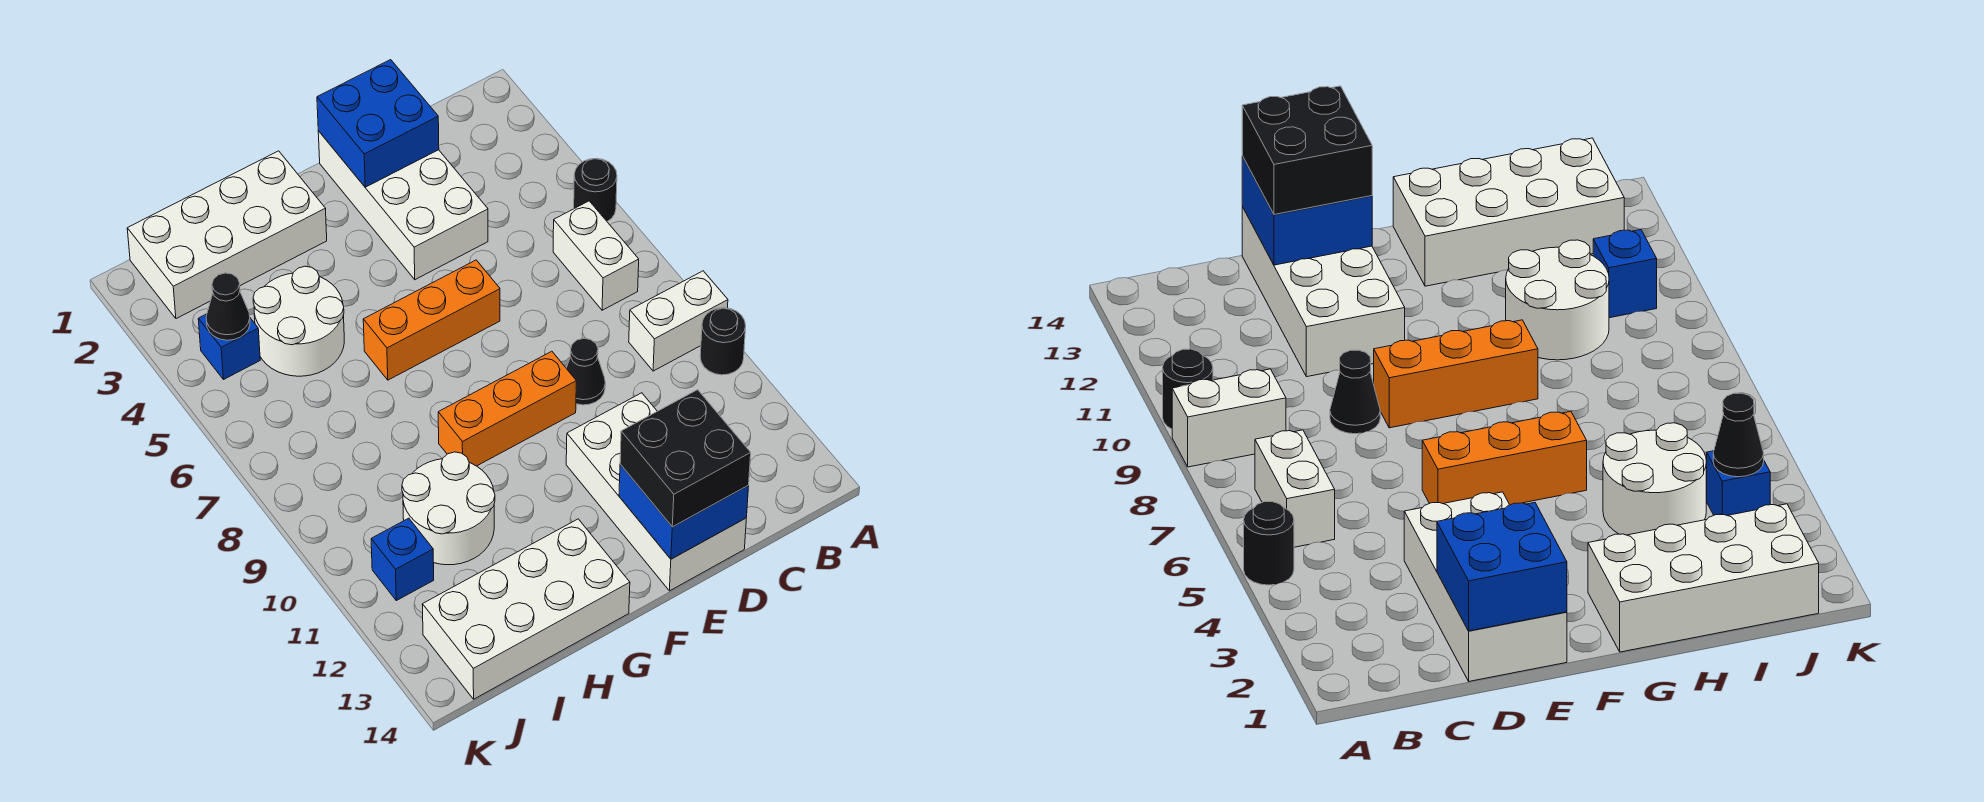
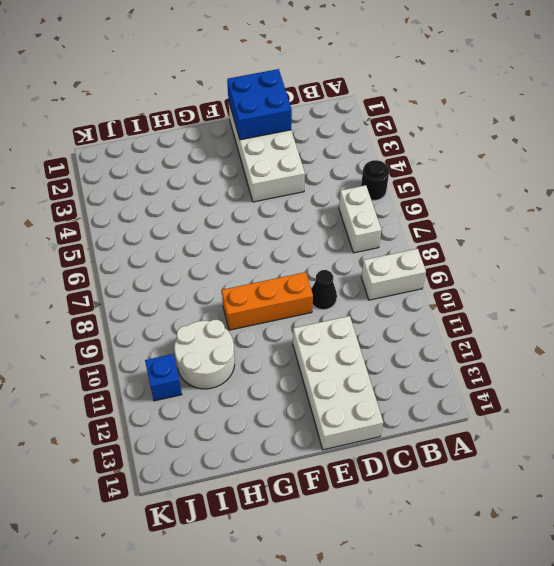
none -> black round brick A10 level 1
none -> orange brick E6:G6 level 1
none -> white brick G1:J2 level 1

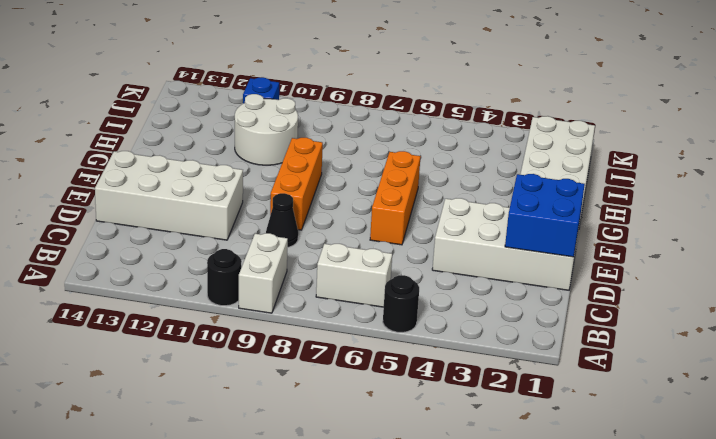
none -> white brick G13:J14 level 1
none -> white round brick H4:I5 level 1
none -> blue brick J4 level 1

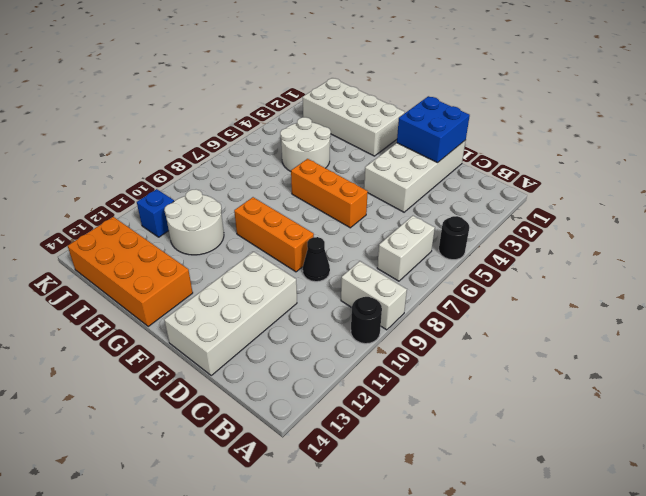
orange brick G13:J14 level 1 -> white brick G13:J14 level 1
none -> blue brick J4 level 1
none -> blue brick D13:E14 level 2
none -> black cone J4 level 2

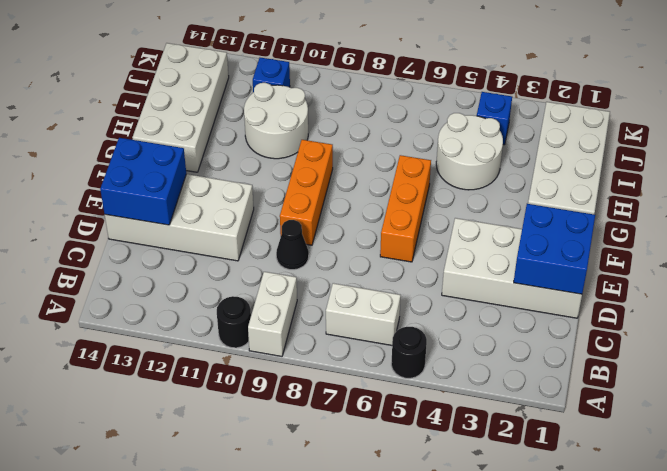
none -> black cone J4 level 2
none -> black brick D13:E14 level 3

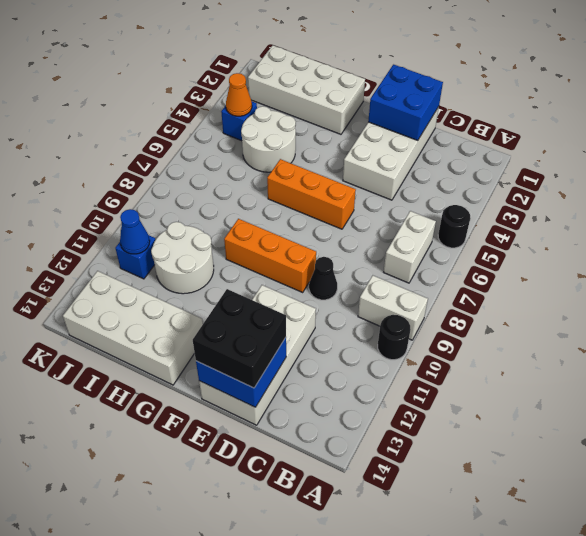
orange cone J4 level 2 -> black cone J4 level 2
blue cone J11 level 2 -> none

